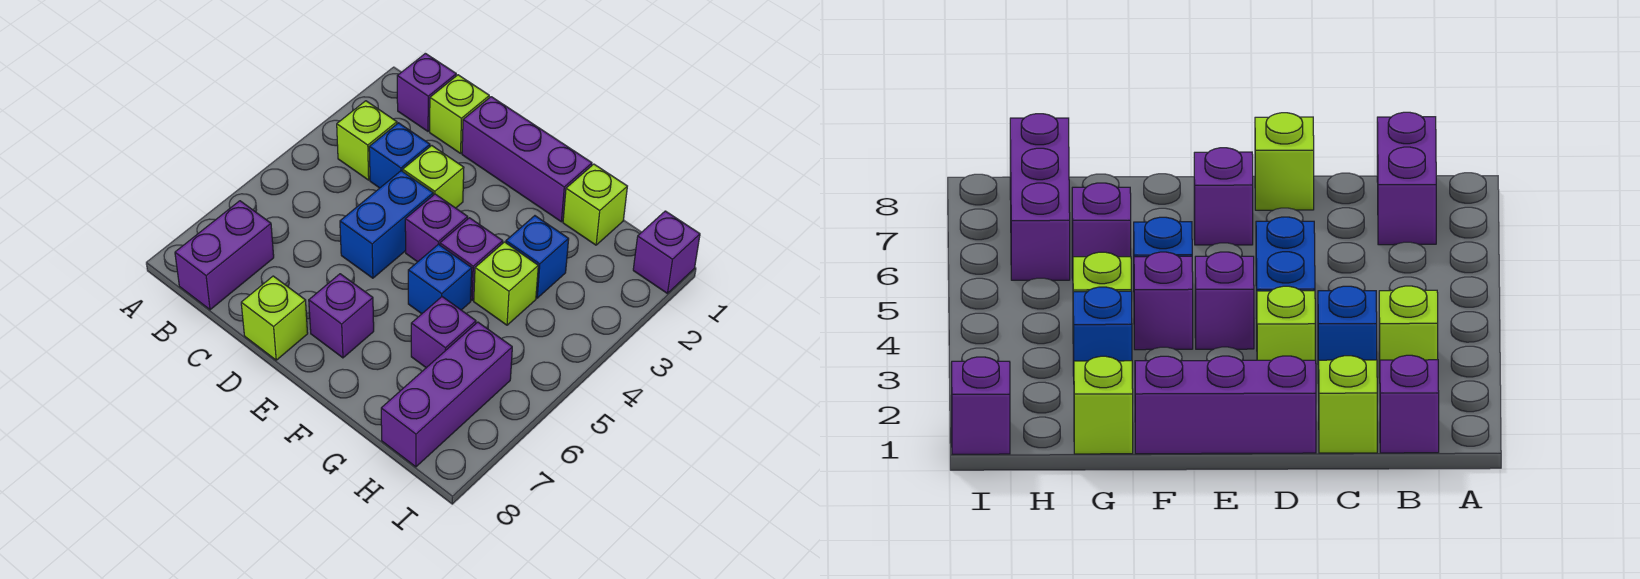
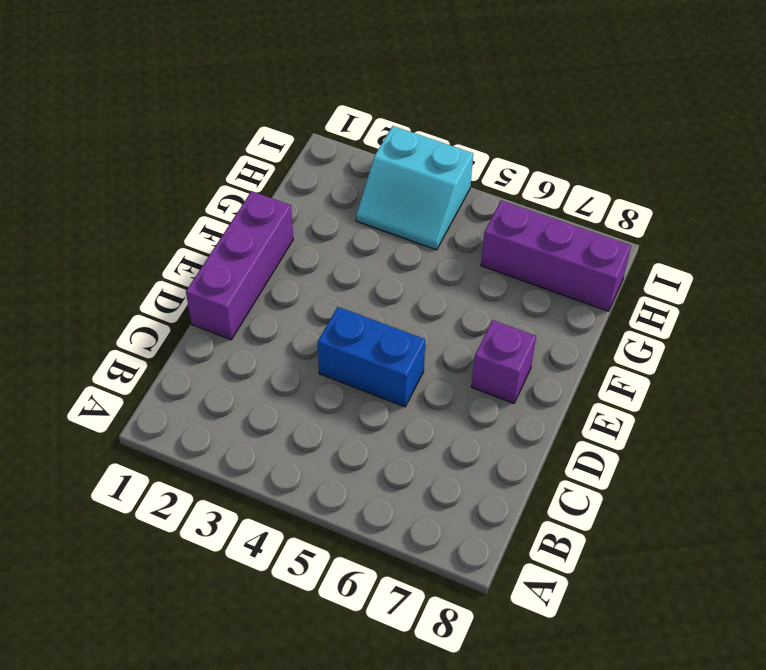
cyan slope H3:I4 level 1 top I -> none
none -> purple brick B1 level 1
none -> lime brick B3 level 1
none -> purple brick B7:B8 level 1

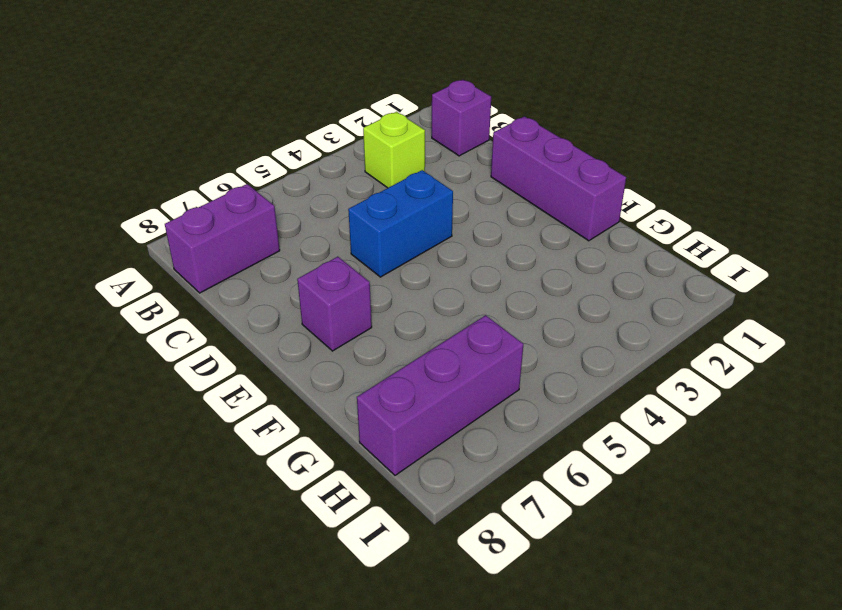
none -> lime brick C1 level 1
none -> blue brick C3 level 1
none -> lime brick D3 level 1

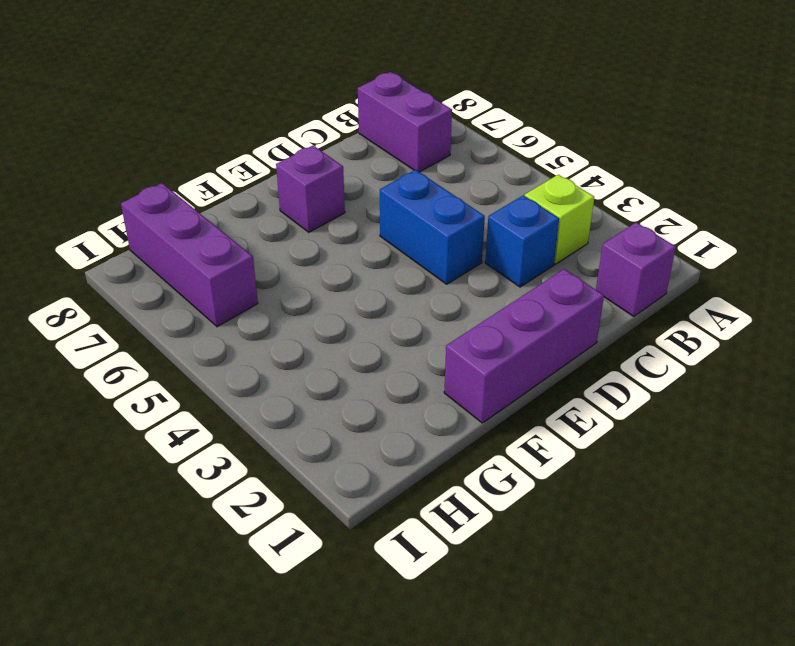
none -> lime brick C1 level 1
none -> lime brick D3 level 1
none -> lime brick D8 level 1

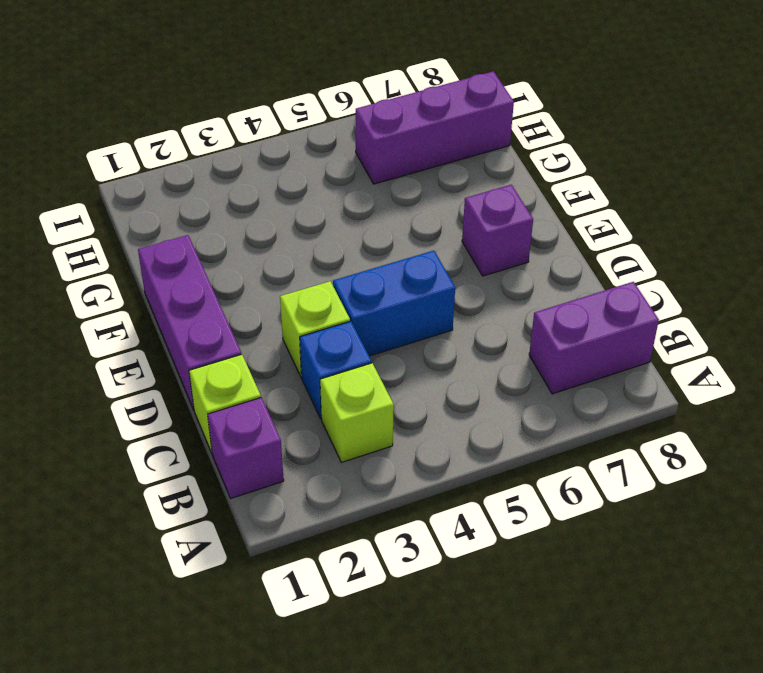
none -> lime brick D8 level 1
none -> purple brick E4 level 1
none -> purple brick F4 level 1

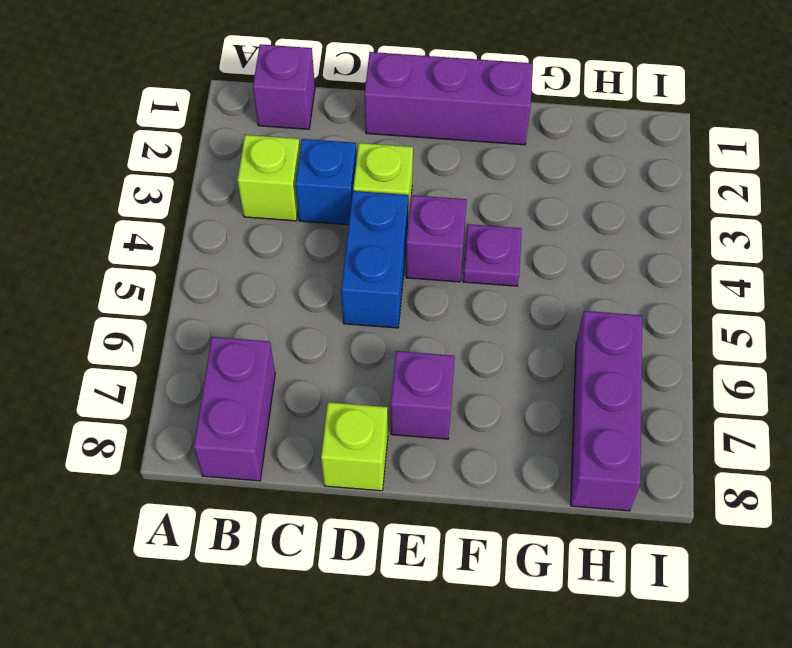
purple plate F4 level 1 -> purple brick F4 level 1
none -> lime brick C1 level 1
none -> blue brick F5 level 1
none -> lime brick G1 level 1

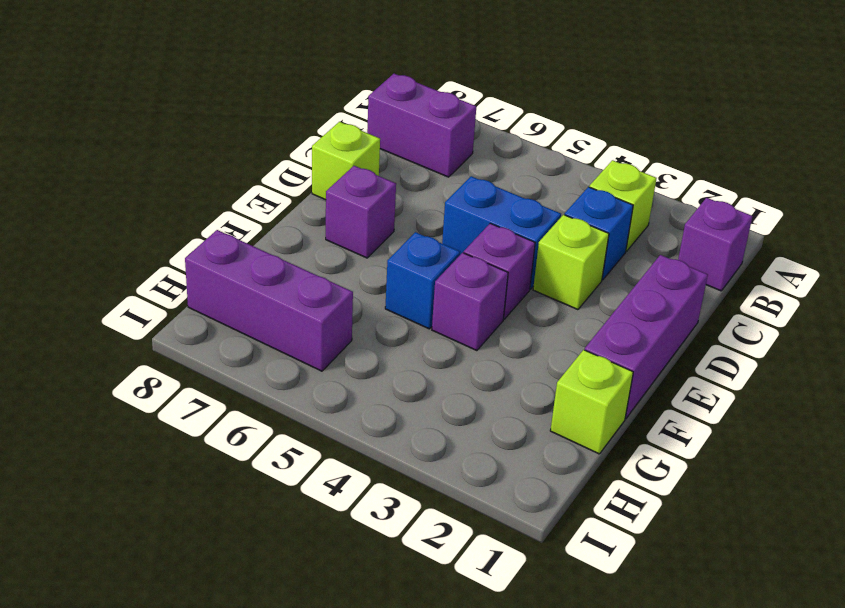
none -> lime brick C1 level 1
none -> blue brick G3 level 1
none -> lime brick G4 level 1

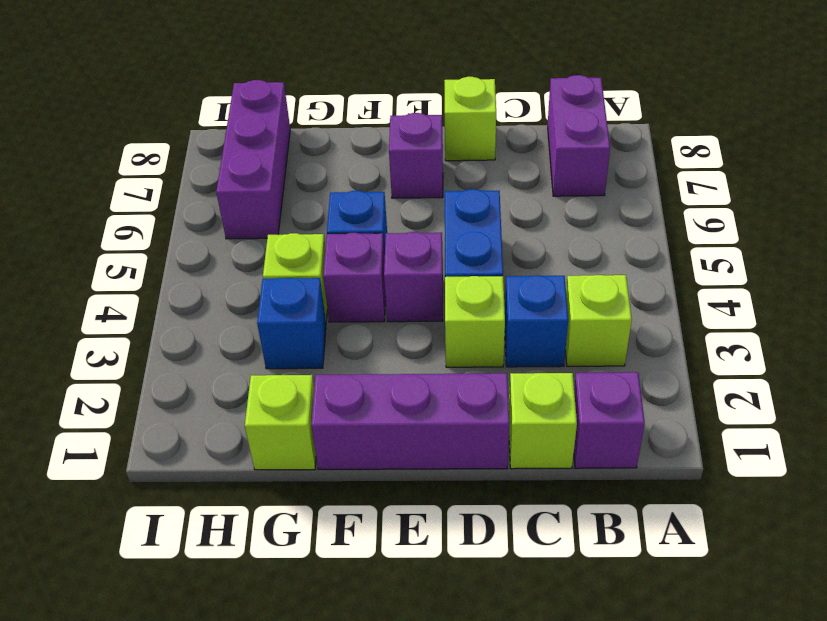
none -> purple brick G6 level 1
none -> purple brick I1 level 1

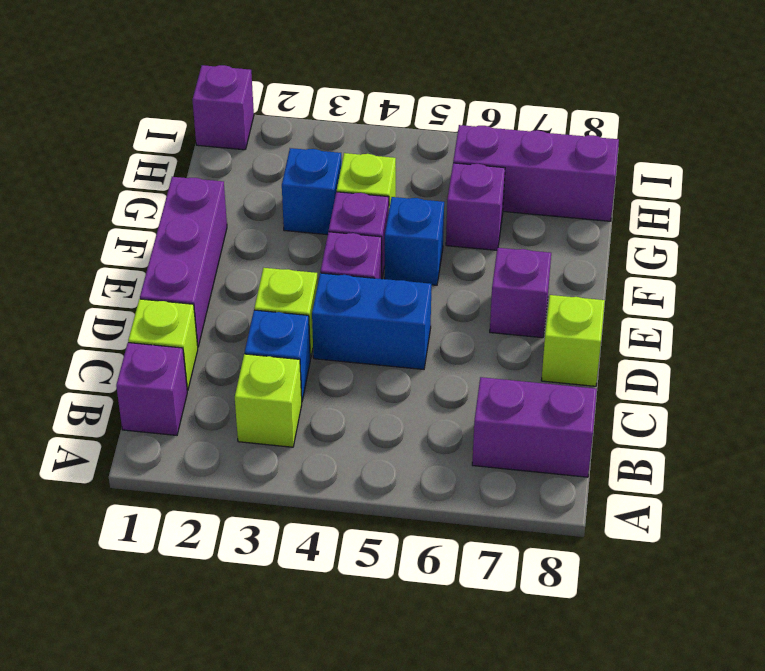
none -> lime brick G1 level 1

